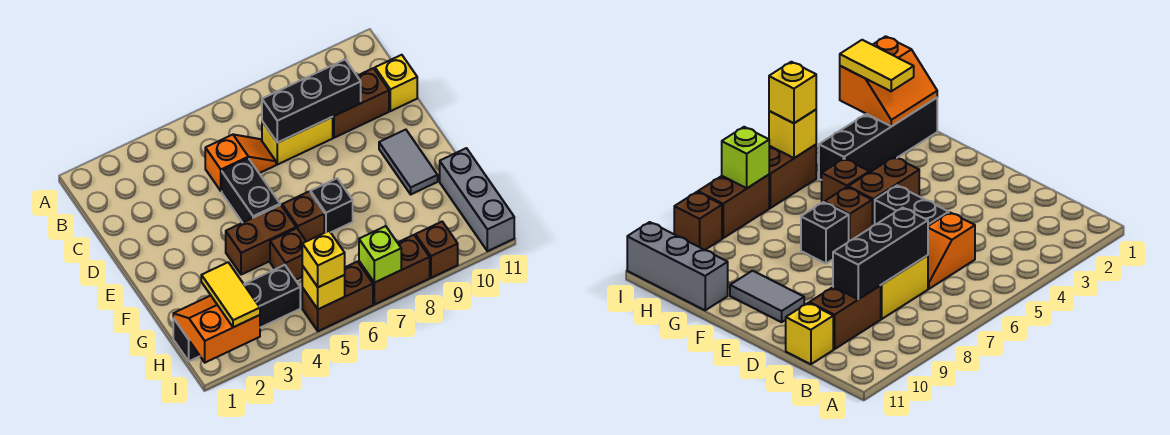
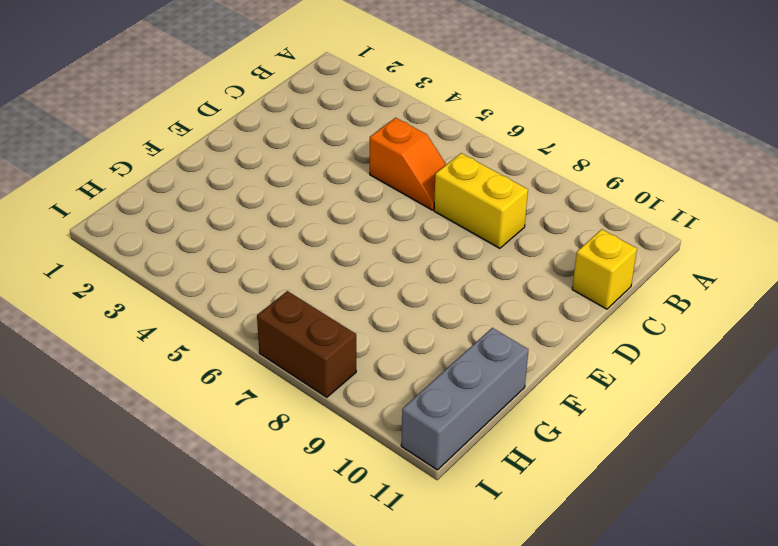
none -> brown brick C9:C10 level 1
none -> black brick D5:E5 level 1
none -> grey tile E10:F10 level 1

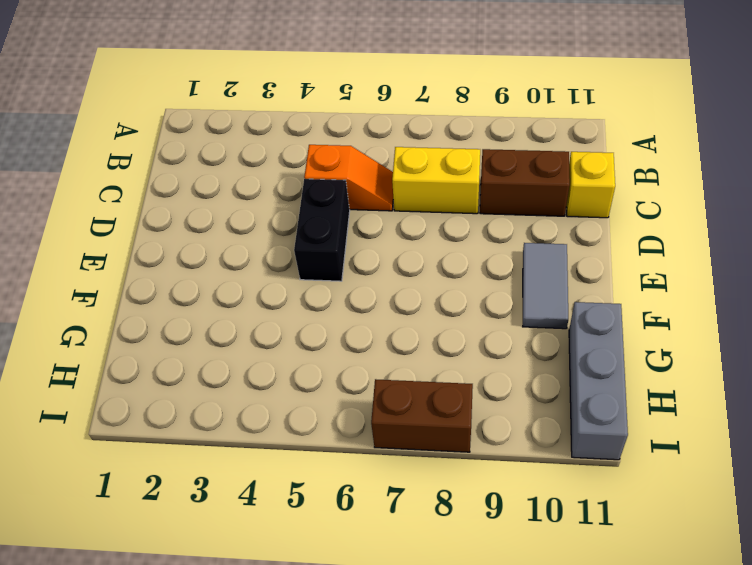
none -> brown brick F4:F5 level 1
none -> brown brick F6 level 1
none -> black brick F7 level 1

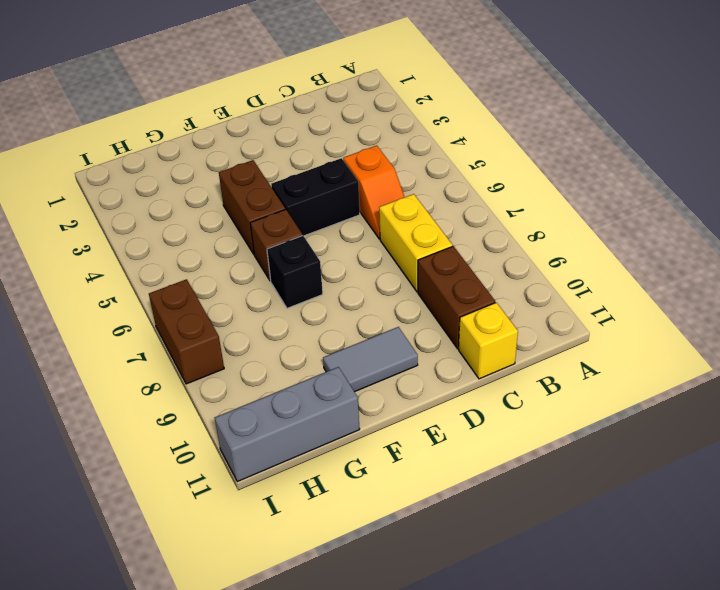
none -> brown brick G5 level 1
none -> black brick H1:H4 level 1
none -> brown brick I5:I6 level 1

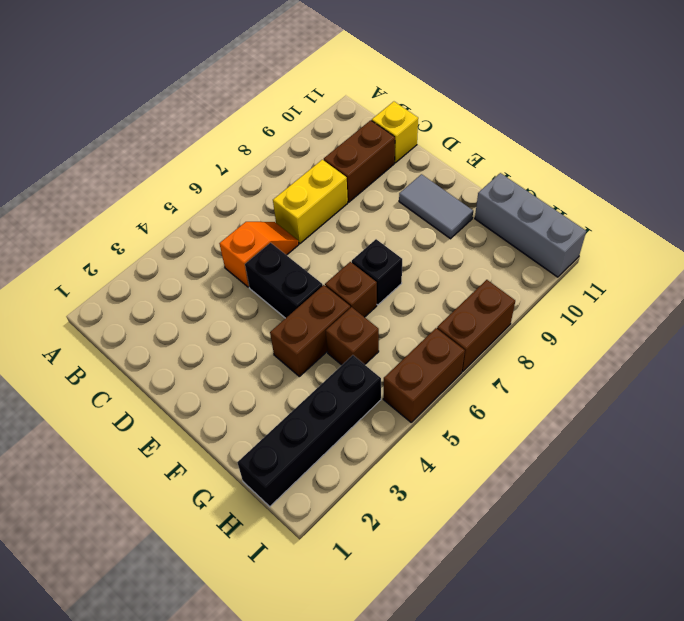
none -> brown brick I9 level 1
none -> black brick C7:C9 level 2
none -> orange slope H1:I2 level 2 top I

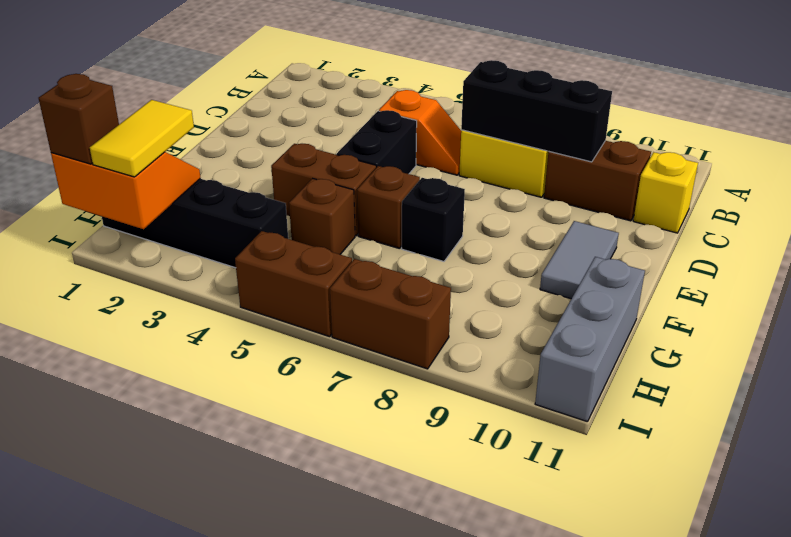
brown brick I1 level 3 -> brown brick I9 level 1
none -> yellow brick I5 level 2
none -> lime brick I7 level 2
none -> yellow brick I5 level 3

